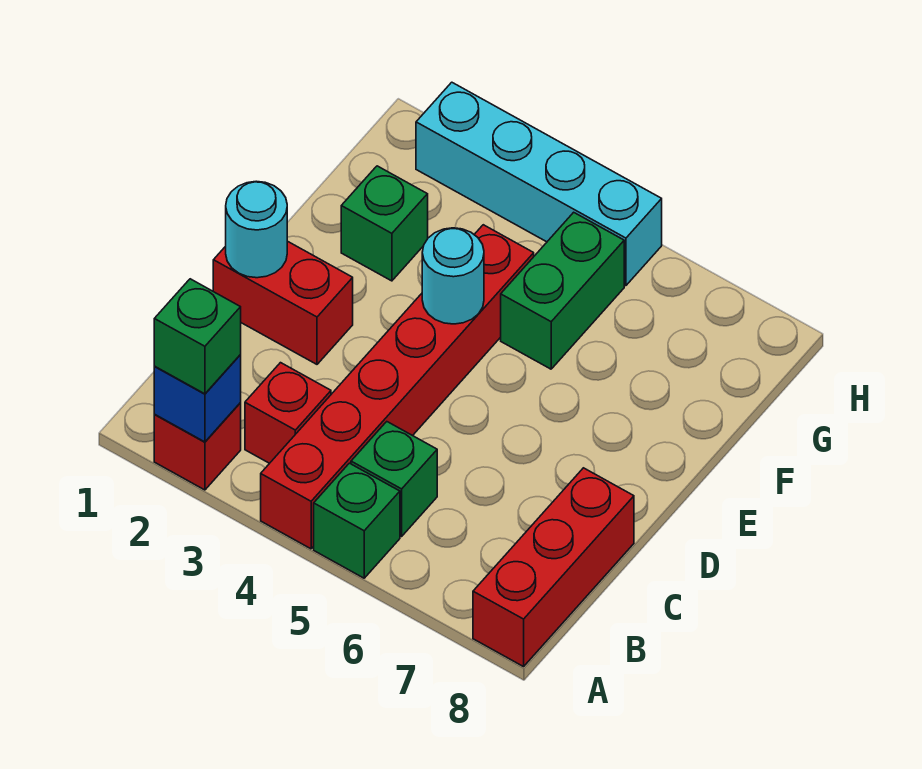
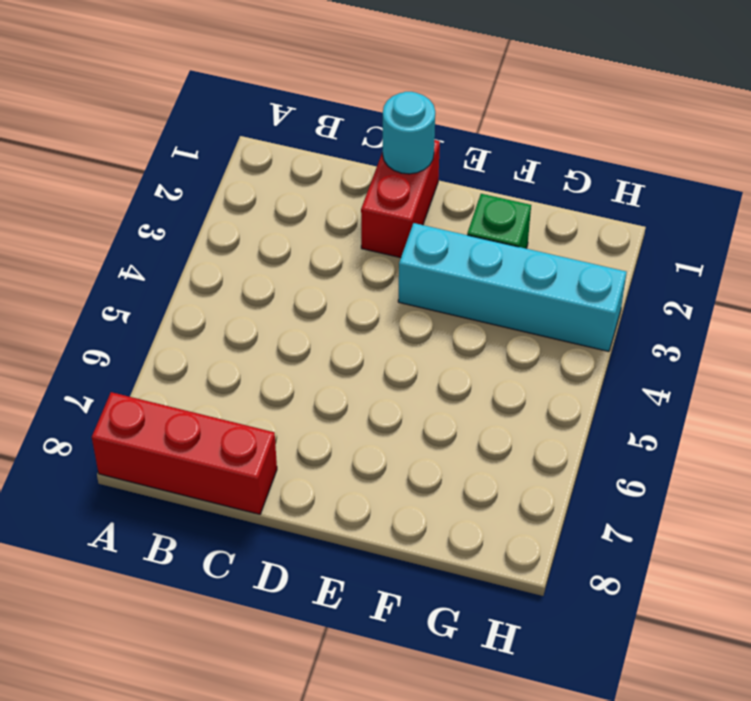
cyan brick E3:H3 level 1 -> cyan brick H2:H5 level 1
none -> red brick A2 level 1
none -> red brick A4:F4 level 1
none -> green brick A5 level 1

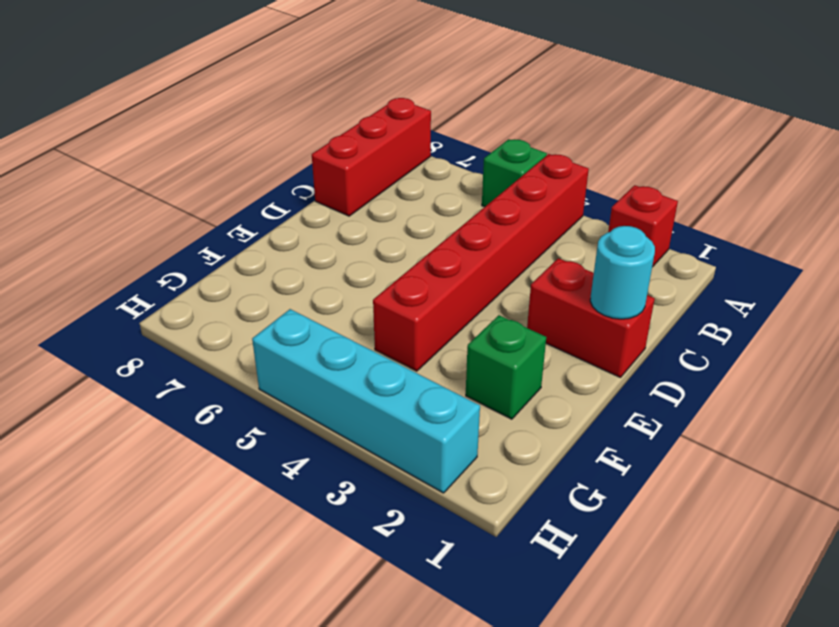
none -> red brick B3 level 1
none -> green brick B5 level 1
none -> green brick F5:G5 level 1

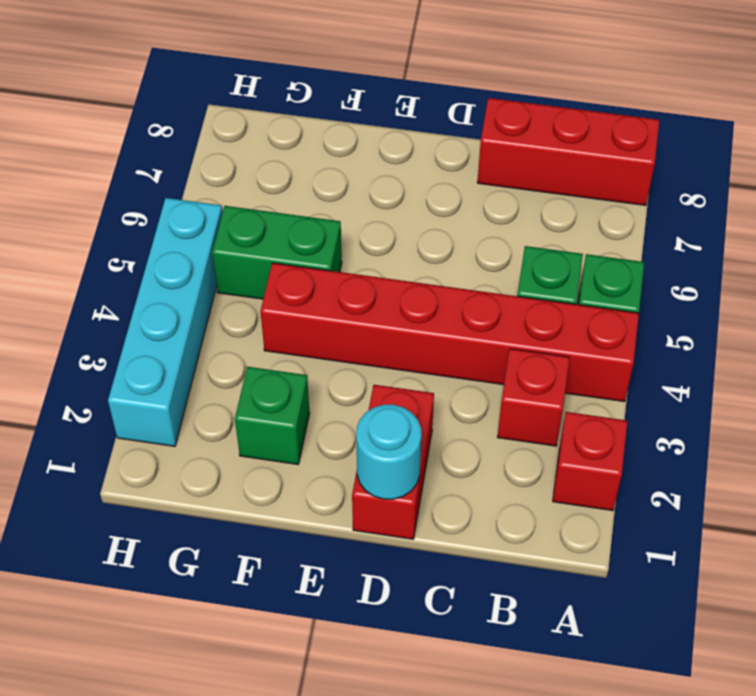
none -> blue brick A2 level 2
none -> cyan round brick E4 level 2
none -> green brick A2 level 3

